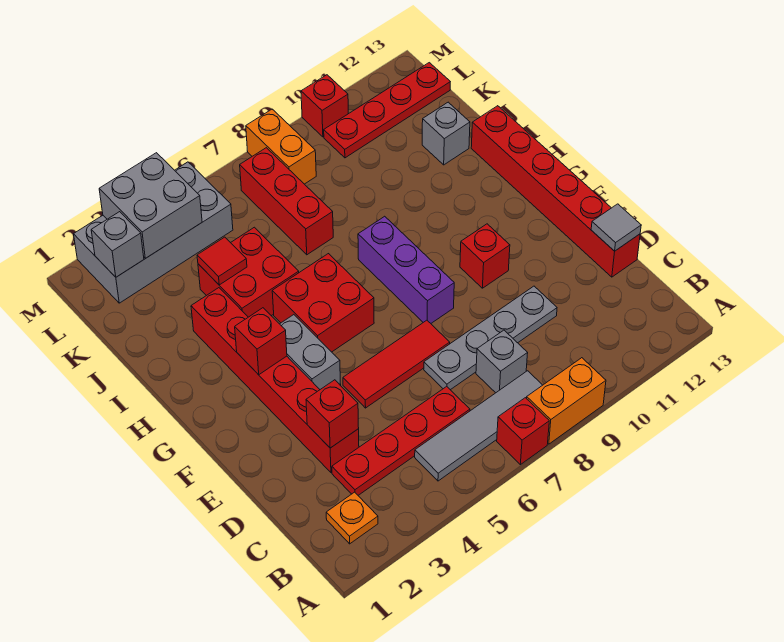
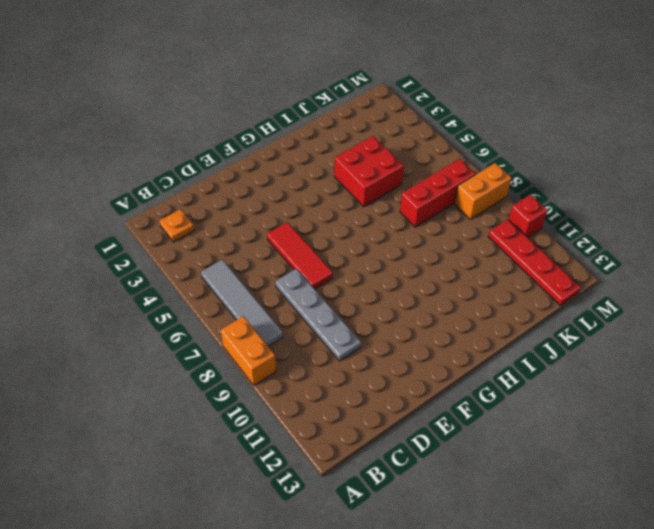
none -> red brick A7 level 1
none -> red plate C3:C6 level 1
none -> grey brick C8 level 1

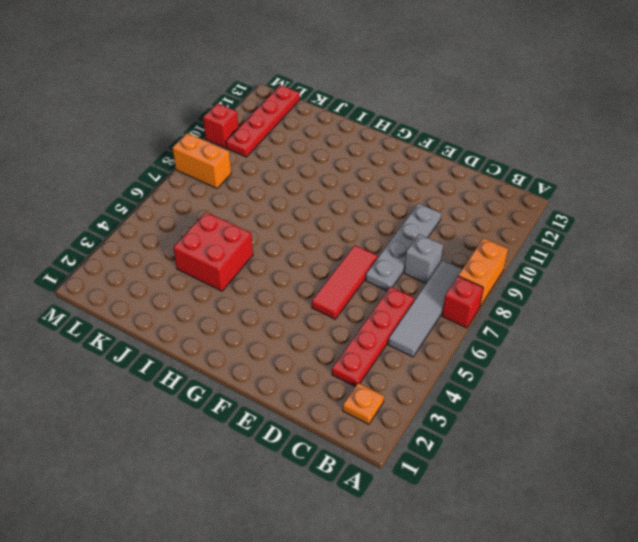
none -> red brick D3:I3 level 1
none -> red brick D13:I13 level 1
none -> grey brick F4:G4 level 1

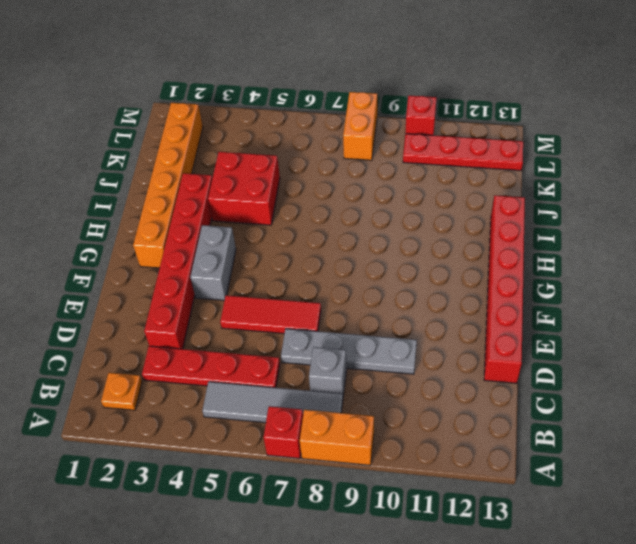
orange brick G2:L2 level 1 -> grey brick L2:M5 level 1
none -> purple brick F8:H8 level 1
none -> red brick F10 level 1
none -> red brick G5:H6 level 1

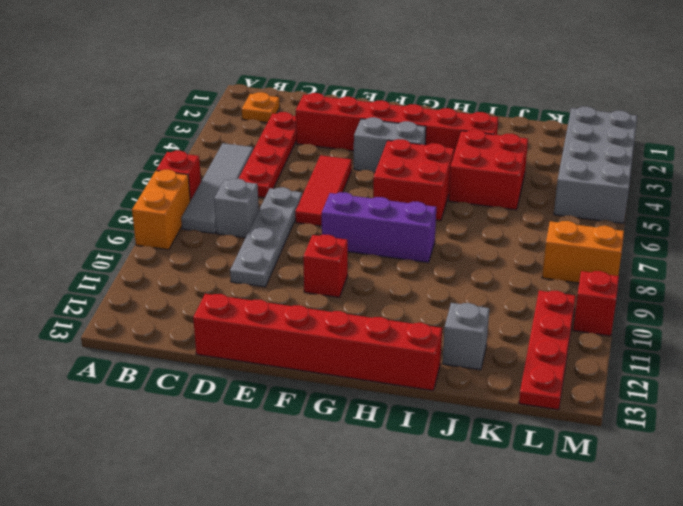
none -> red brick J7:L7 level 1
none -> red brick D3 level 2
none -> grey tile D13 level 2

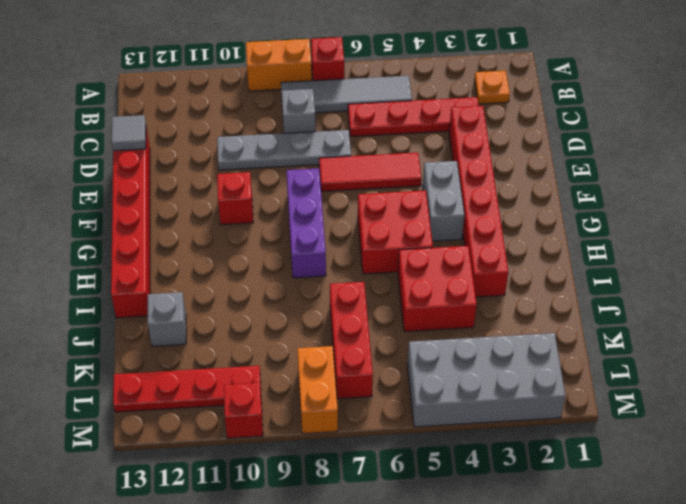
none -> red brick D3 level 2
none -> red brick G3 level 2
none -> red tile J4 level 2

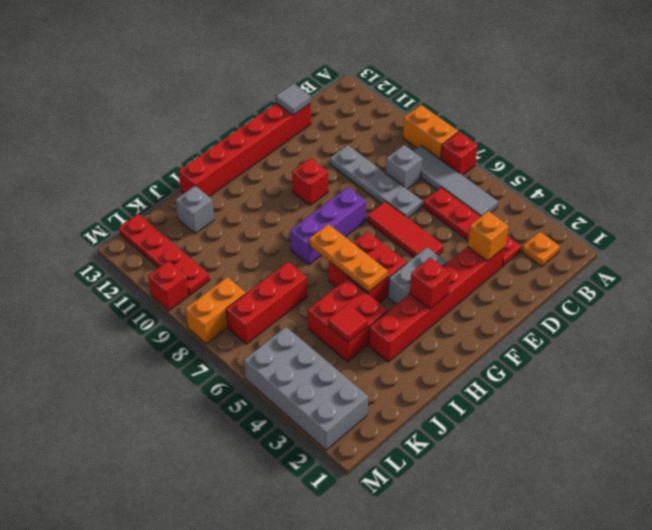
orange brick D3 level 2 -> red brick D3 level 2
orange plate H5:H7 level 2 -> none
none -> grey brick L2 level 2
none -> grey brick L3:M4 level 2

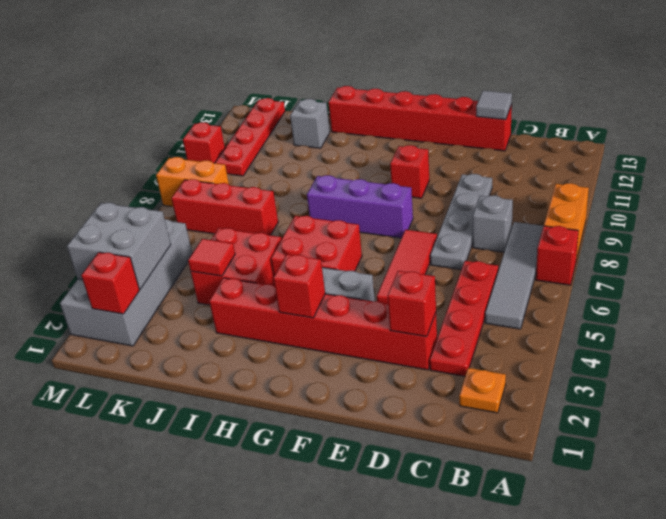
red brick L2 level 2 -> grey brick L2 level 2

